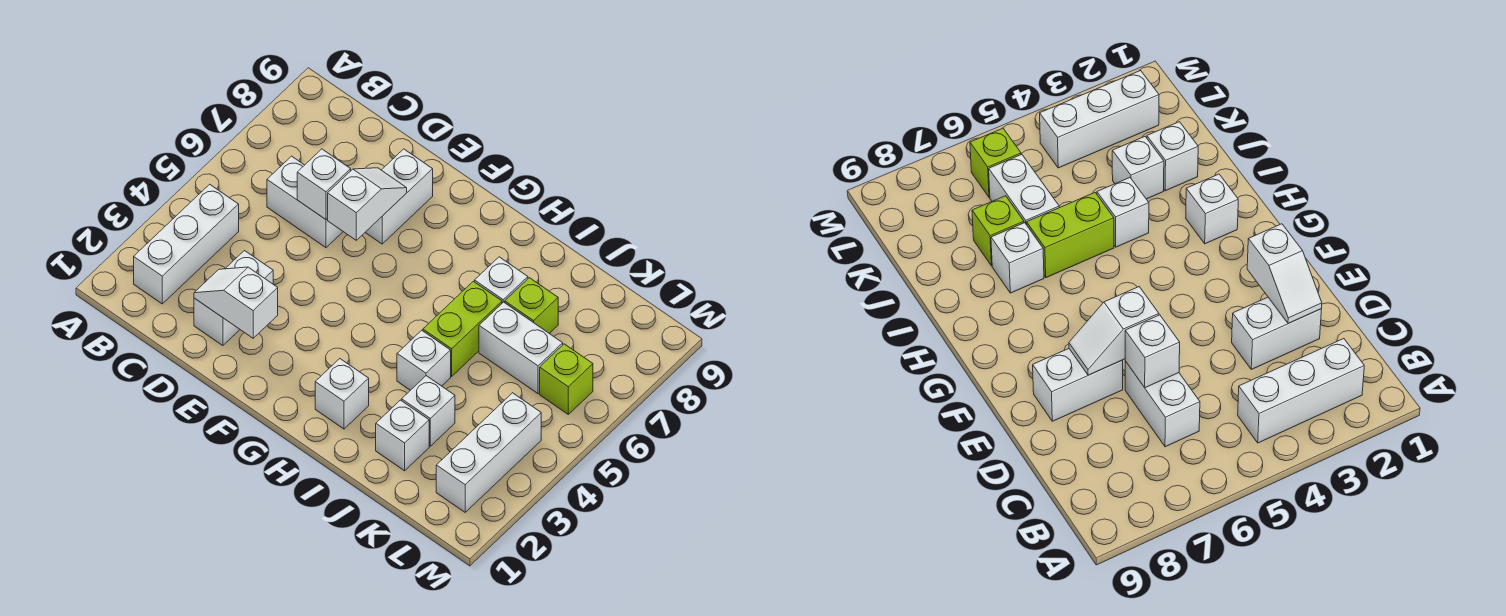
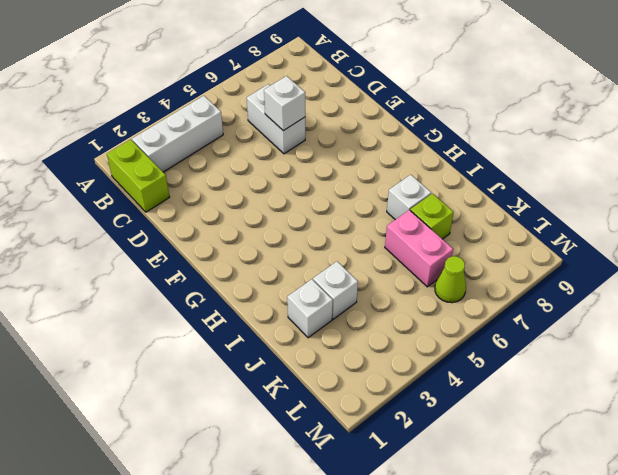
lime brick B1:C1 level 1 -> lime brick I5:I6 level 1
pink brick J6:K6 level 1 -> white brick J6:K6 level 1
lime cone L6 level 1 -> lime brick L6 level 1
none -> white brick D2:D3 level 1
none -> white brick E7:E8 level 1
none -> white brick H2 level 1

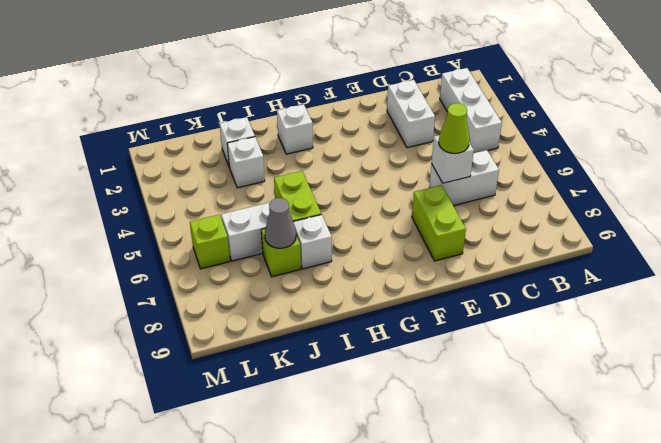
lime cone D6 level 3 -> none
lime brick E7:E8 level 1 -> white brick E7:E8 level 1
grey cone J7 level 2 -> none
none -> white brick I4 level 1
none -> white brick L2:L4 level 1
none -> white slope D2:E2 level 2 top E

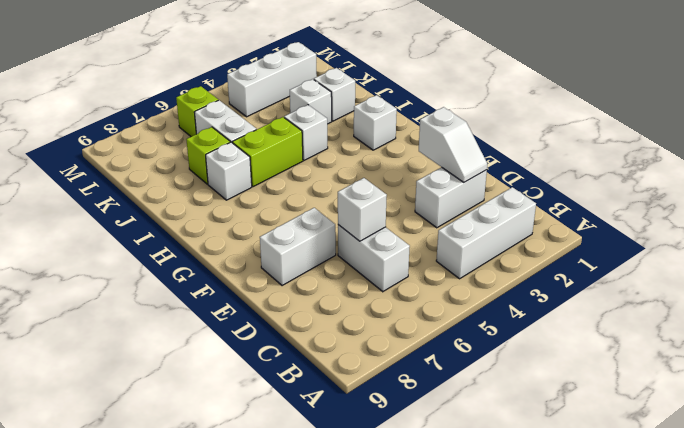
none -> white slope E6:E7 level 2 top 6

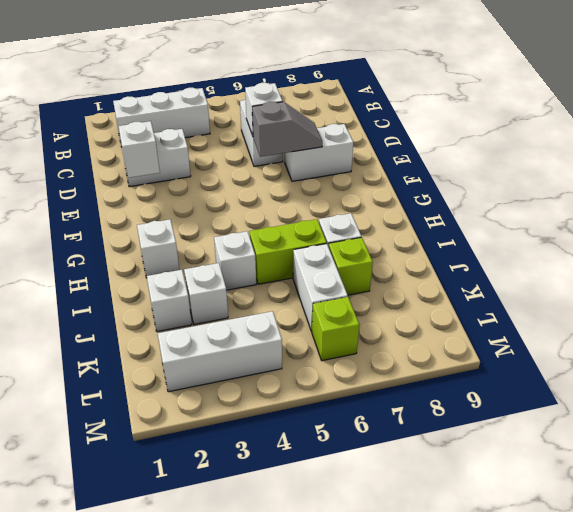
grey slope E6:E7 level 2 top 6 -> white slope E6:E7 level 2 top 6

